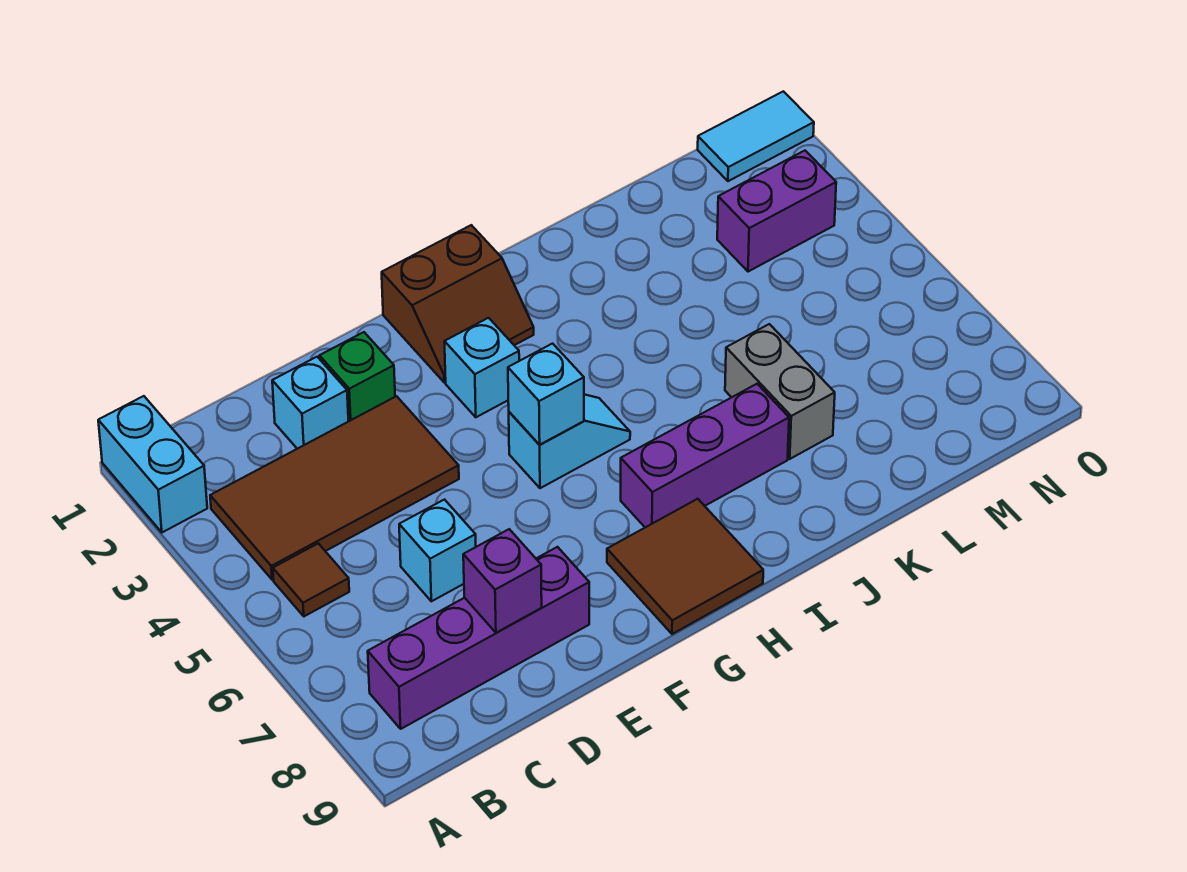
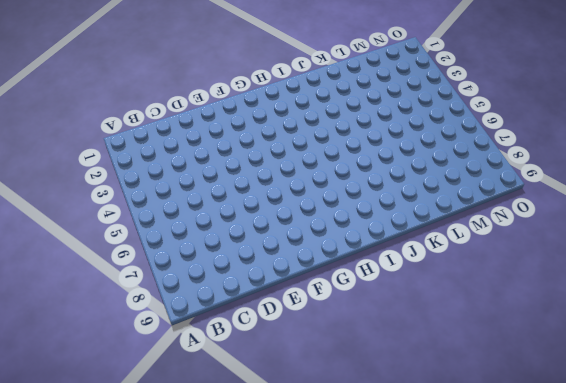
none -> cyan brick A1:A2 level 1
none -> brown tile B3:E4 level 1
none -> brown tile B5 level 1

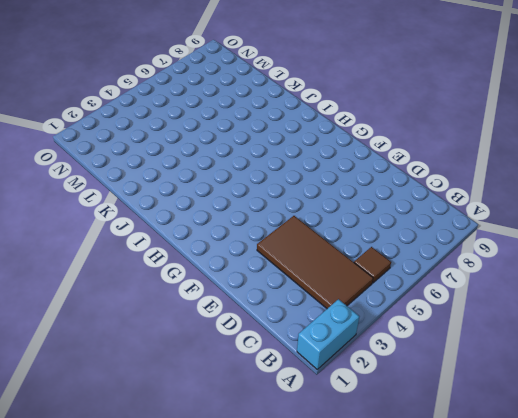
none -> purple brick B8:E8 level 1
none -> cyan brick D2 level 1
none -> cyan brick D6 level 1

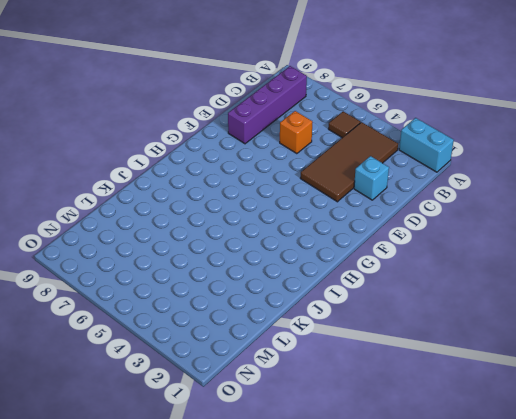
orange brick D6 level 1 -> cyan brick D6 level 1
none -> green brick E2 level 1
none -> brown slope G1:H2 level 1 top 1
none -> cyan brick G3 level 1

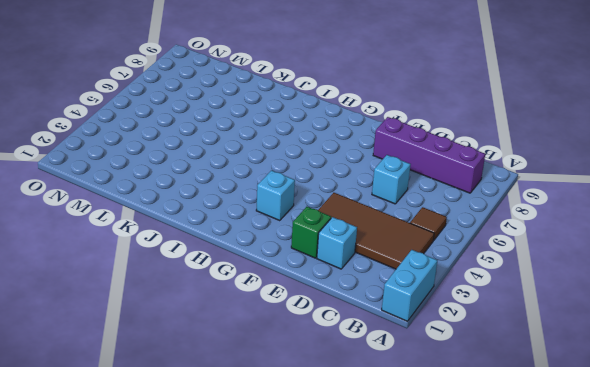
none -> brown slope G1:H2 level 1 top 1
none -> cyan slope G5:H5 level 1 top G
none -> brown tile G8:H9 level 1

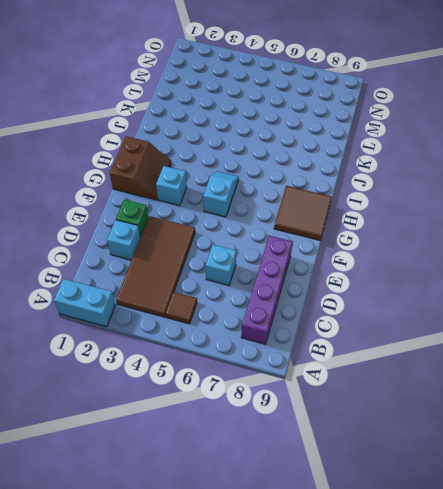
none -> purple brick H7:J7 level 1
none -> grey brick K6:K7 level 1
none -> purple brick M3:N3 level 1

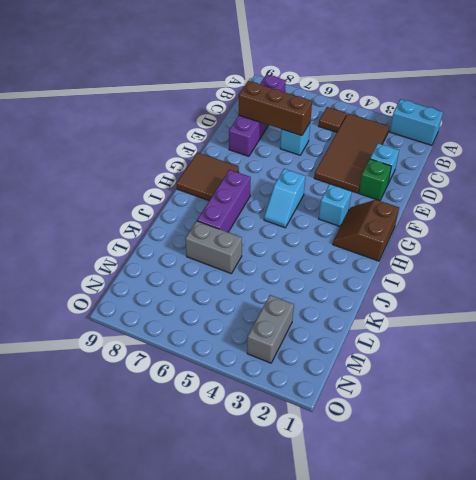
brown brick D6:D8 level 2 -> purple brick D8 level 2
grey brick M3:N3 level 1 -> purple brick M3:N3 level 1
none -> cyan tile N1:O1 level 1
none -> cyan brick G5 level 2

